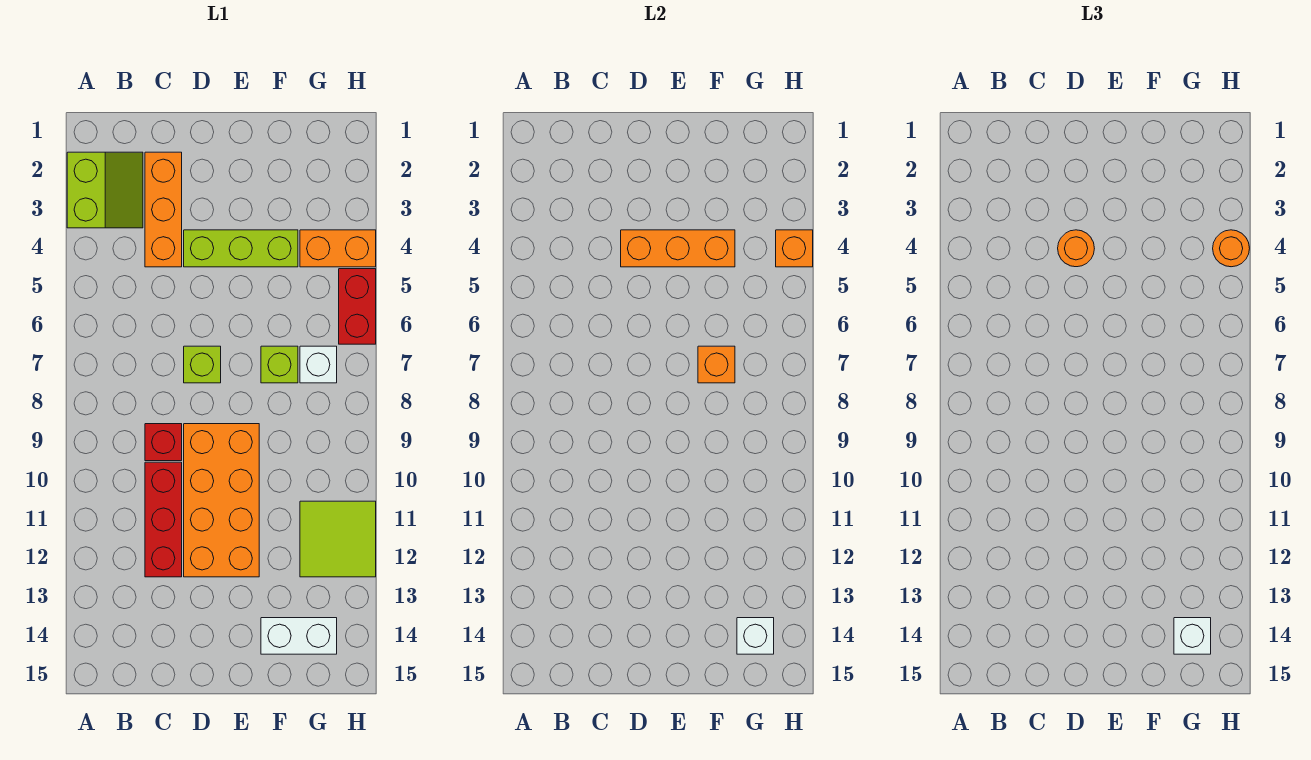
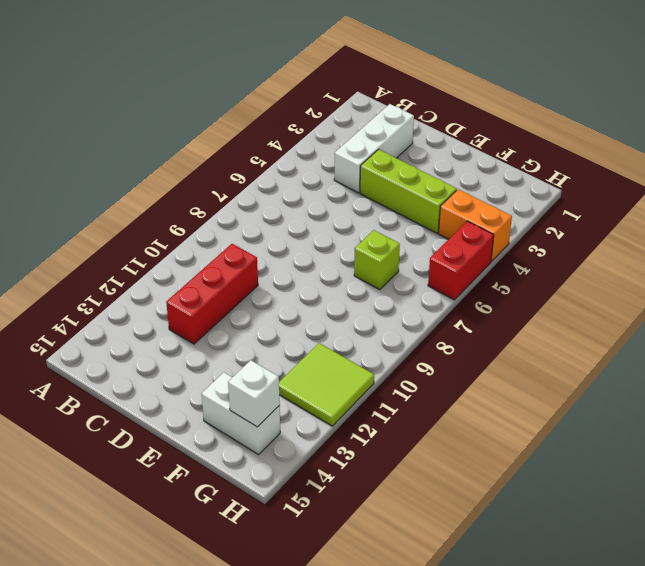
white brick C2:C4 level 1 -> orange brick C2:C4 level 1
none -> lime slope A2:B3 level 1 top A
none -> red brick C9 level 1
none -> lime brick D7 level 1

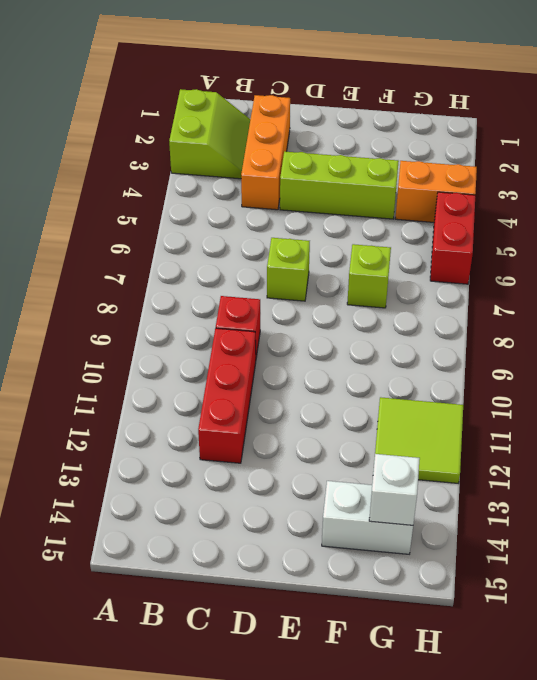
none -> orange brick D9:E12 level 1
none -> white brick G7 level 1
none -> orange brick D4:F4 level 2

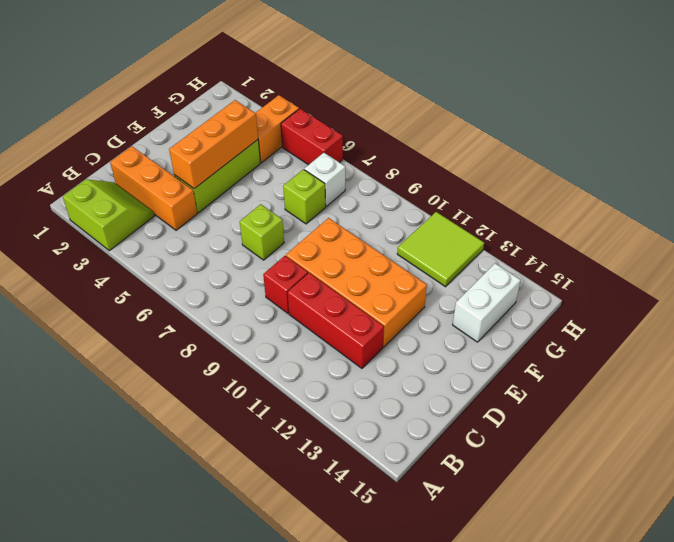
none -> orange brick F7 level 2
none -> white brick G14 level 2
none -> orange brick H4 level 2

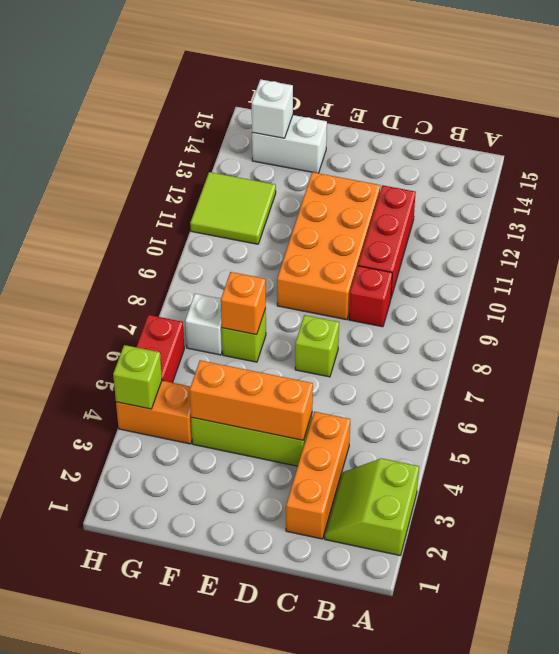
lime brick H4 level 2 -> orange brick H4 level 2
none -> orange round brick D4 level 3
none -> white brick G14 level 3
none -> orange round brick H4 level 3

